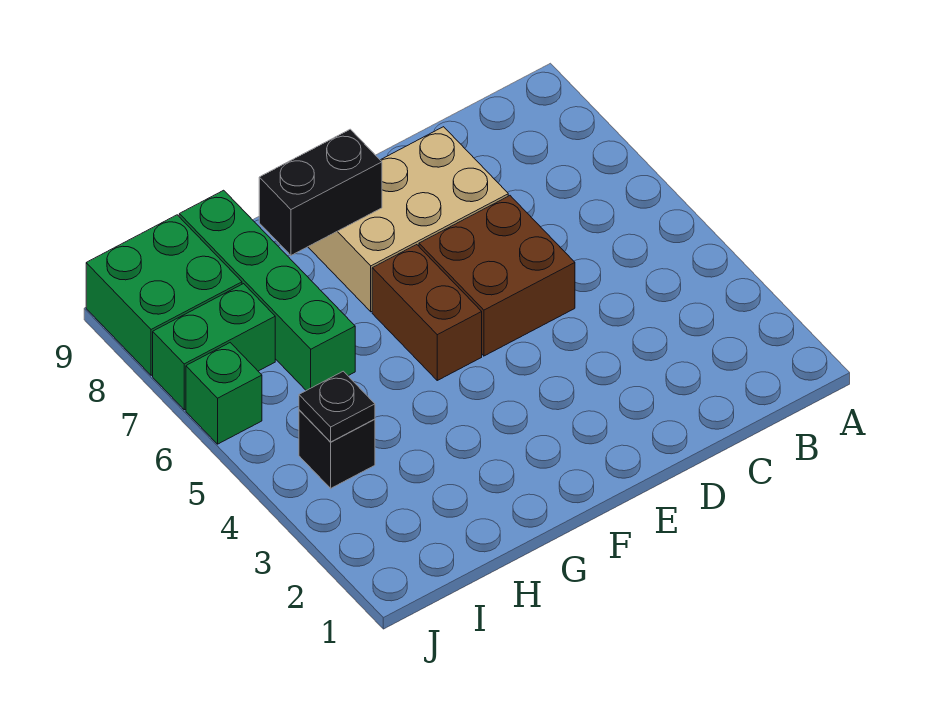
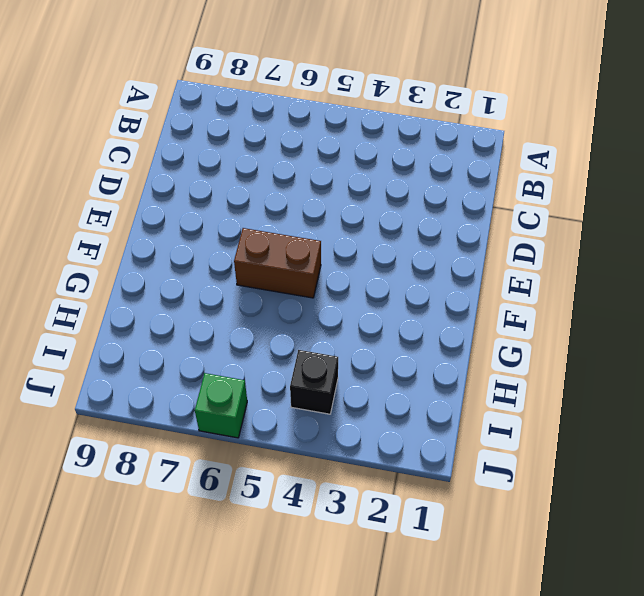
none -> brown brick D5:E6 level 1
none -> tan brick D7:F8 level 1

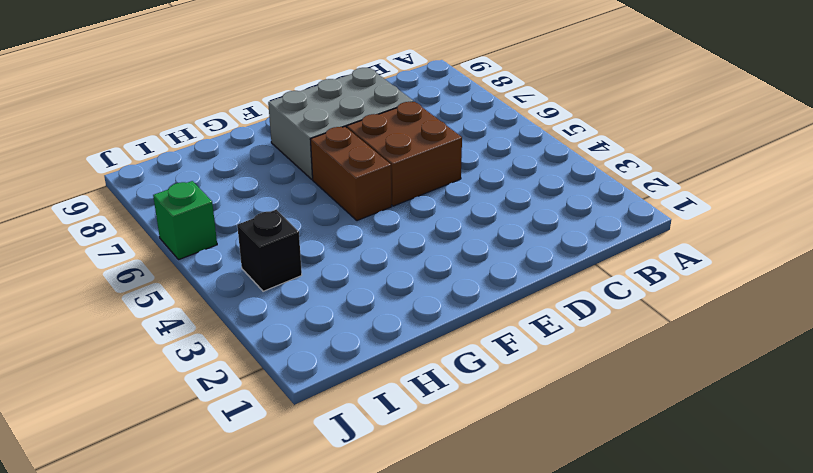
grey brick D7:F8 level 1 -> tan brick D7:F8 level 1
none -> green brick H6:H9 level 1
none -> green brick I7:J7 level 1

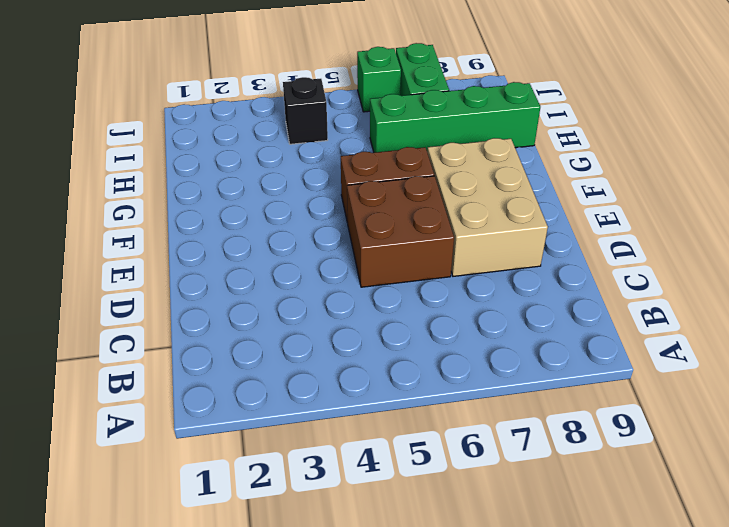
none -> green brick I8:J9 level 1
none -> black brick F8:G8 level 2

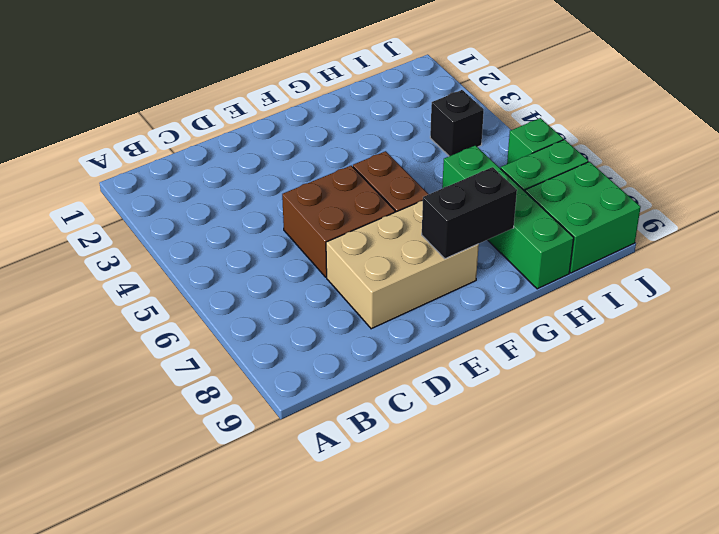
none -> black plate I4 level 2

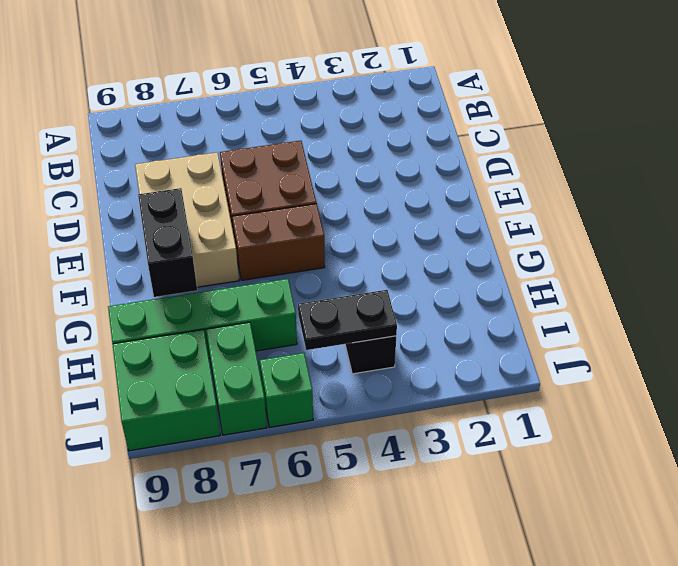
black plate I4:I5 level 2 -> black plate I4 level 2

